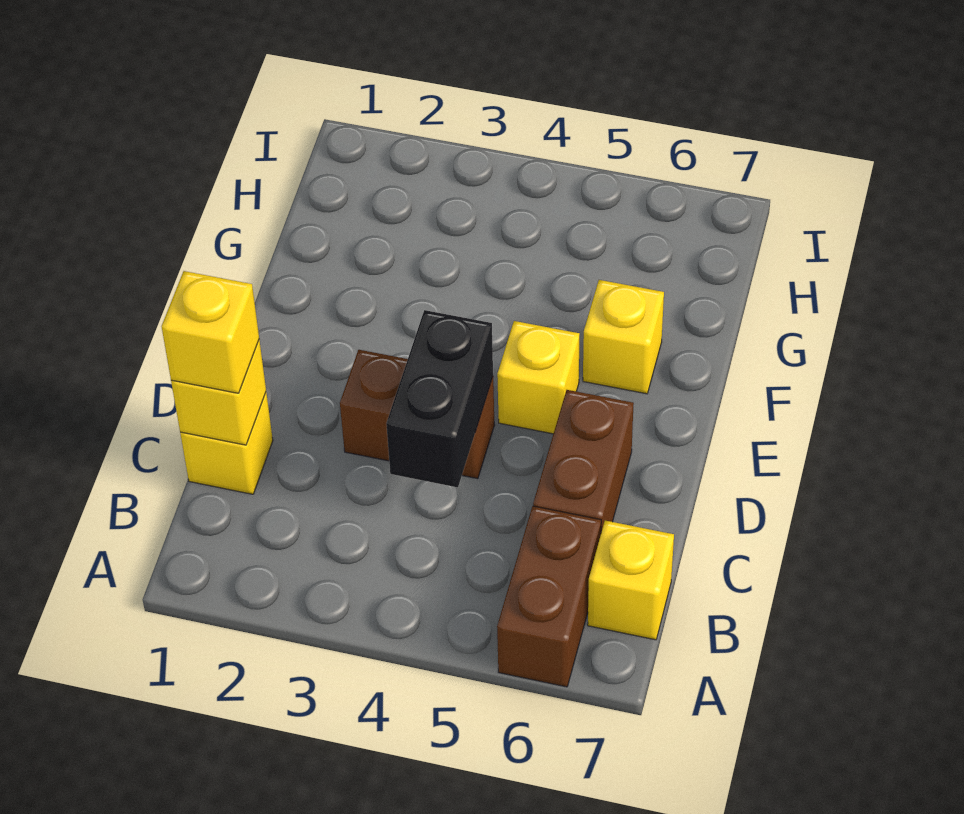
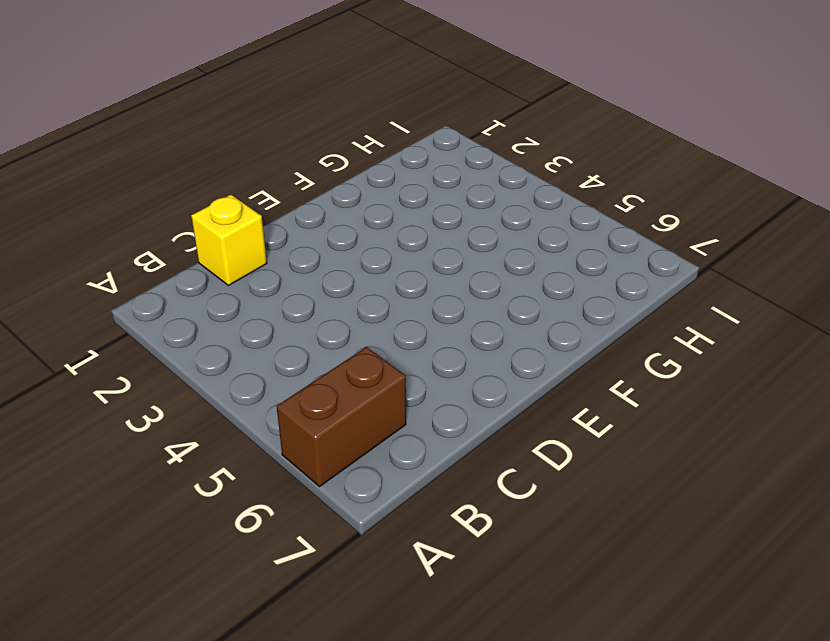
none -> yellow brick B7 level 1
none -> brown brick C6:D6 level 1

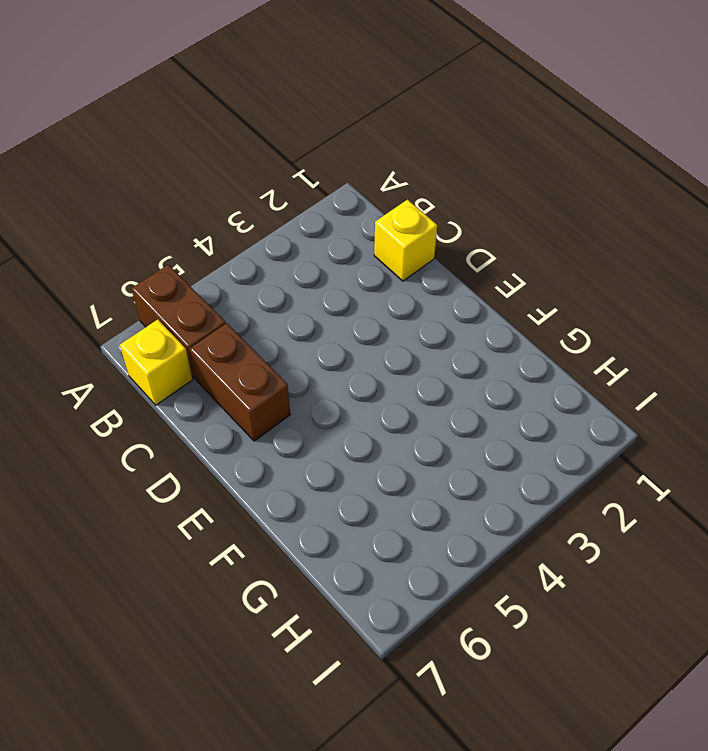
none -> brown brick D3:D4 level 1
none -> yellow brick E5 level 1

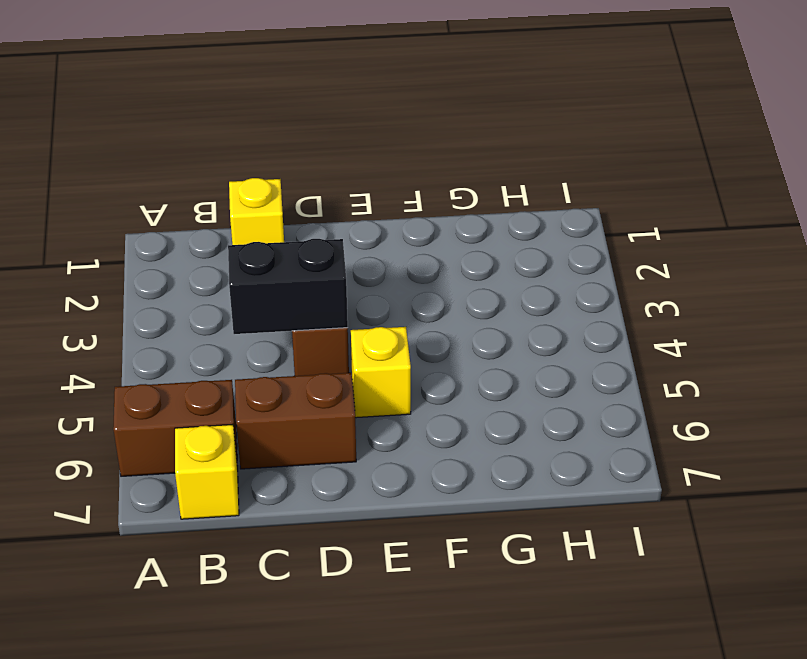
none -> yellow brick F6 level 1
none -> yellow brick C1 level 2

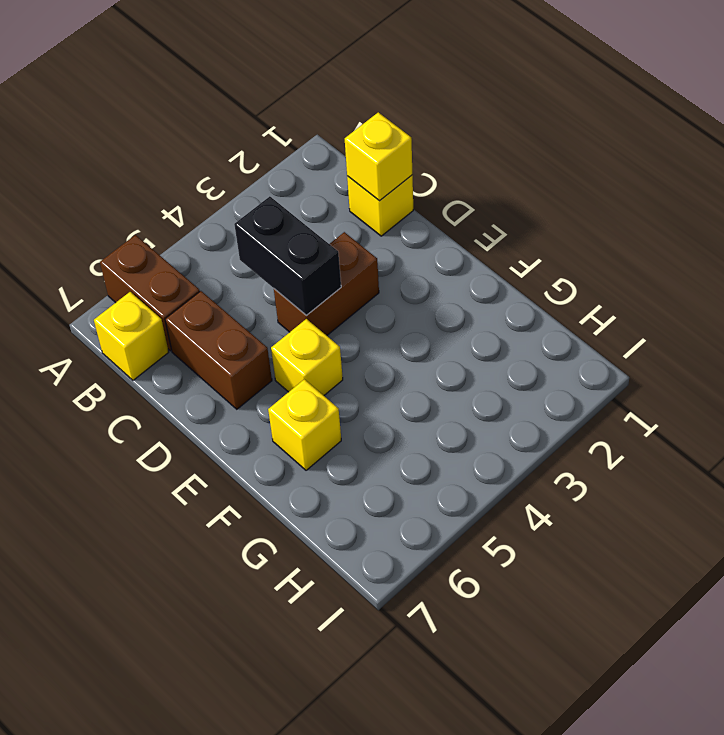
none -> yellow brick C1 level 3

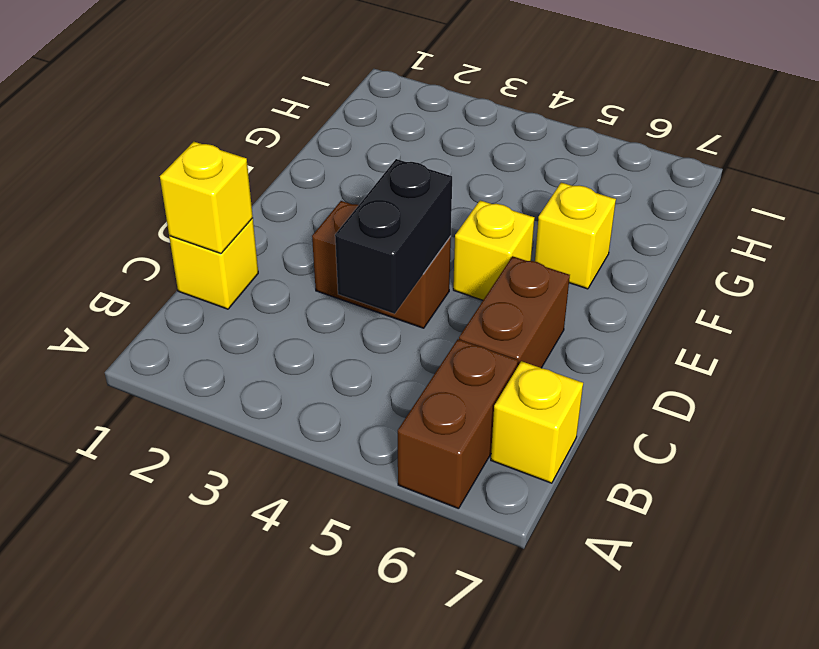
none -> yellow brick C1 level 3

